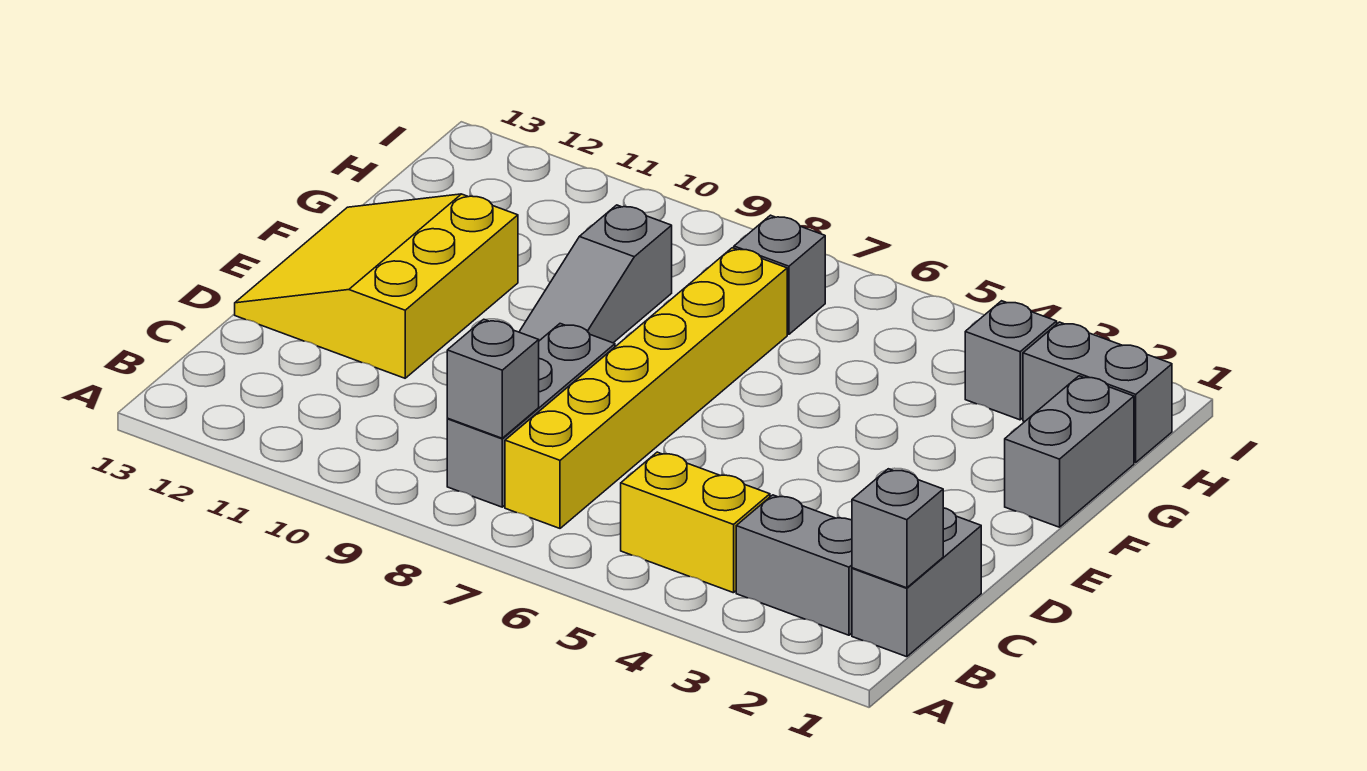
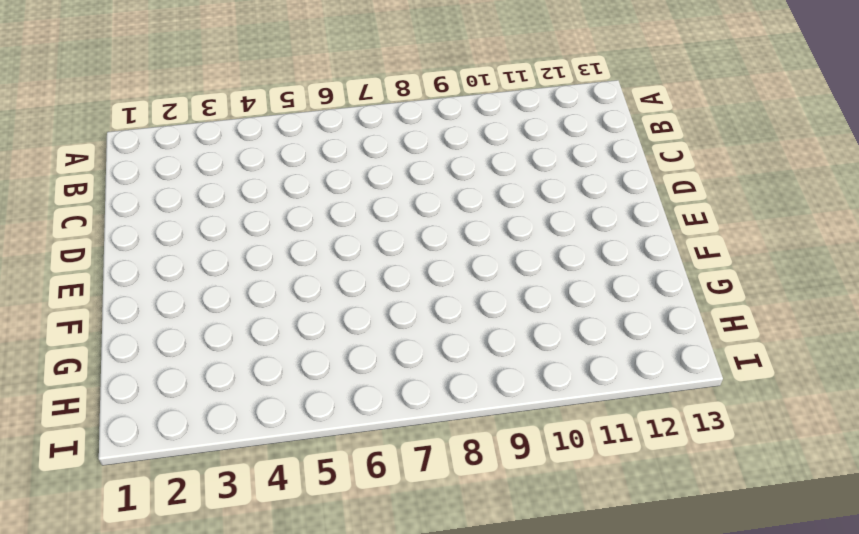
none -> grey brick B1:C1 level 1
none -> grey brick B2:B3 level 1
none -> yellow brick B4:B5 level 1

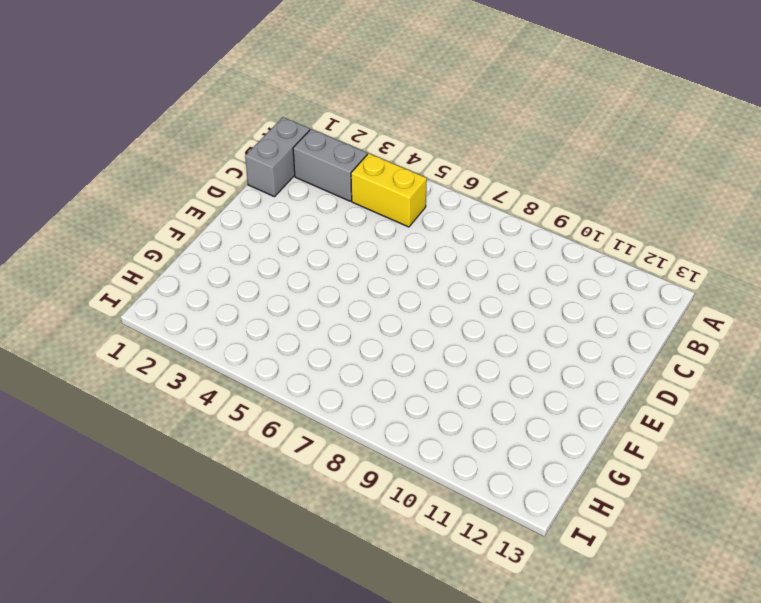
none -> yellow brick B7:G7 level 1
none -> grey brick B8:D8 level 1
none -> yellow slope D11:F13 level 1 top 11

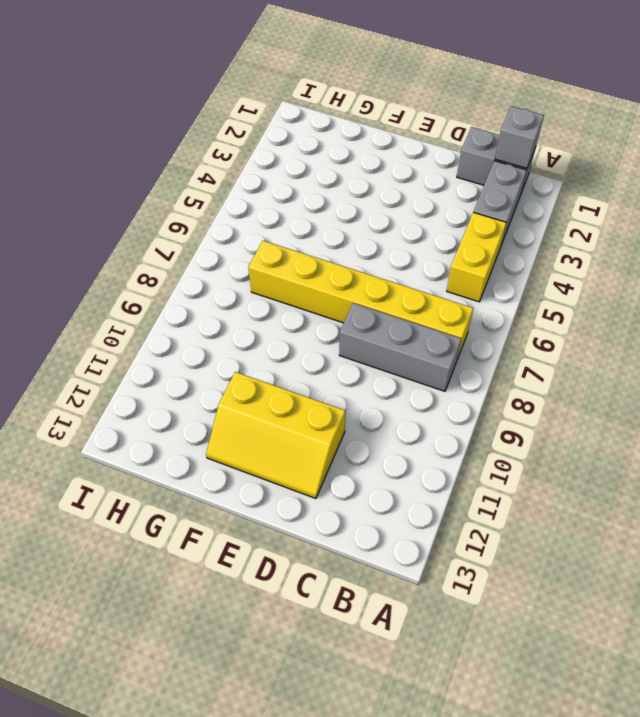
yellow slope D11:F12 level 1 top 11 -> yellow slope D11:F13 level 1 top 11
none -> grey slope E9:G9 level 1 top G
none -> grey brick F1:G1 level 1
none -> grey brick H1:H2 level 1

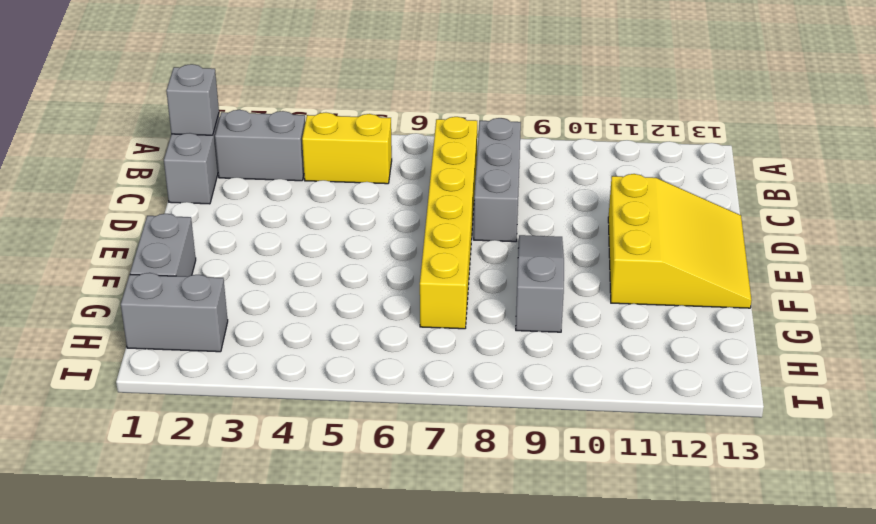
none -> grey brick H3 level 1
none -> grey brick H7 level 1
none -> grey brick B8 level 2

